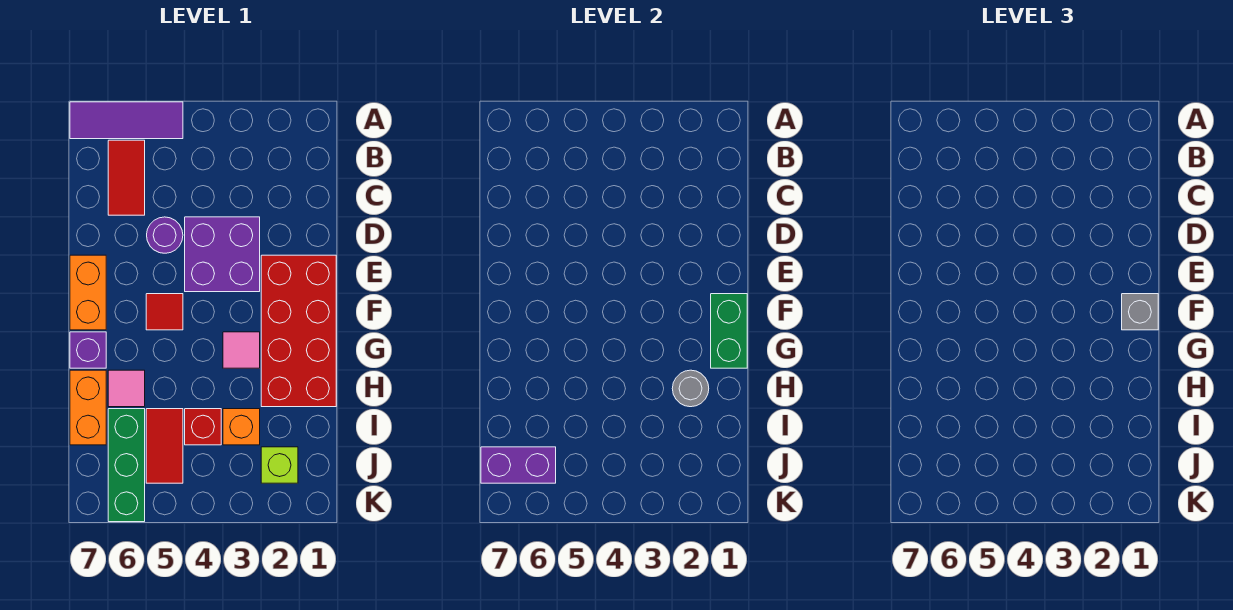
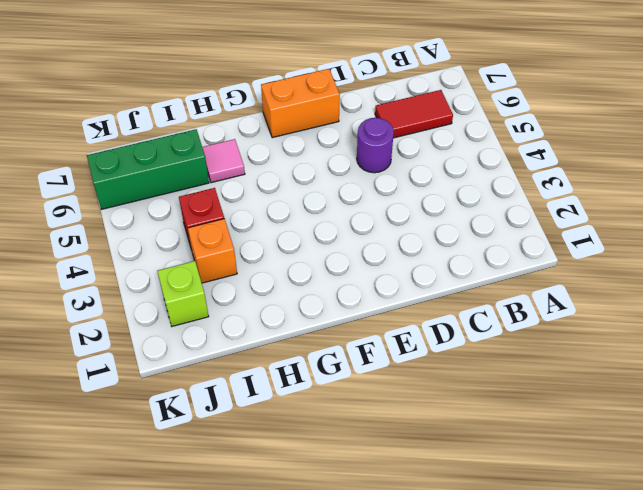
none -> purple tile A5:A7 level 1
none -> purple brick D3:E4 level 1
none -> red brick E1:H2 level 1

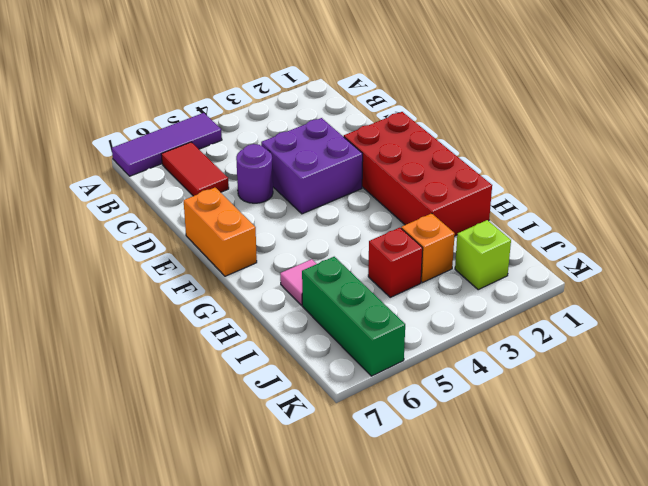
none -> red tile F5 level 1
none -> pink tile G3 level 1
none -> purple brick G7 level 1

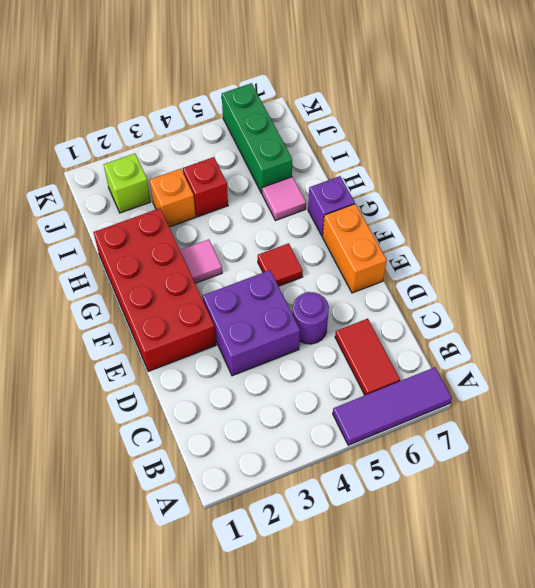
none -> orange brick H7:I7 level 1
none -> red tile I5:J5 level 1
none -> green brick F1:G1 level 2

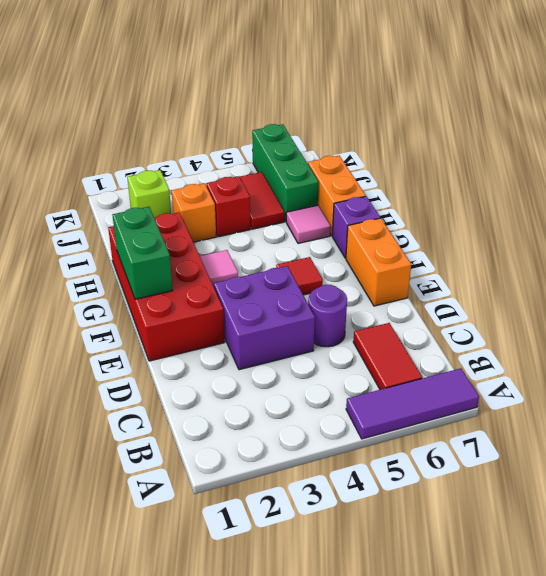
none -> grey round brick H2 level 2
none -> purple brick J6:J7 level 2
none -> grey brick F1 level 3

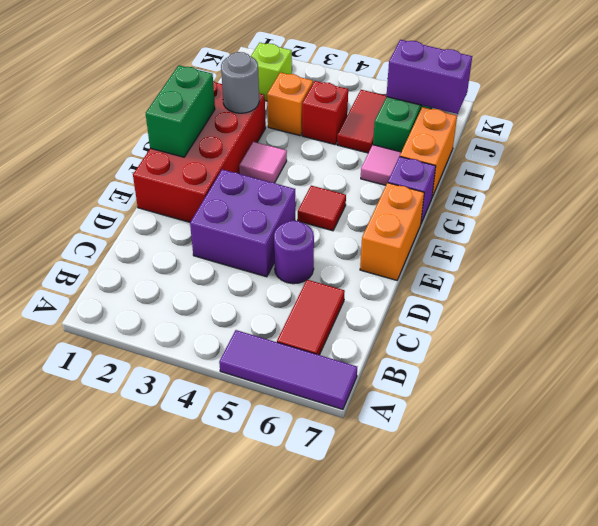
none -> grey brick F1 level 3

